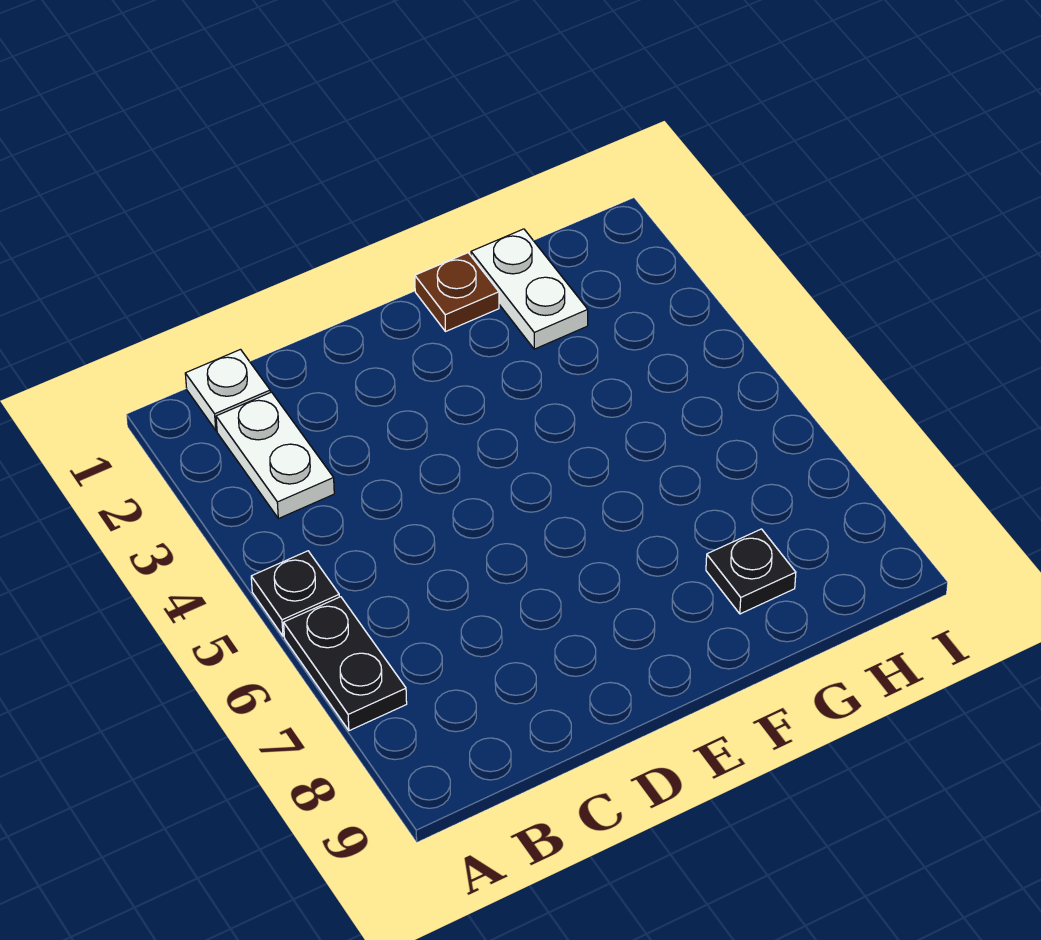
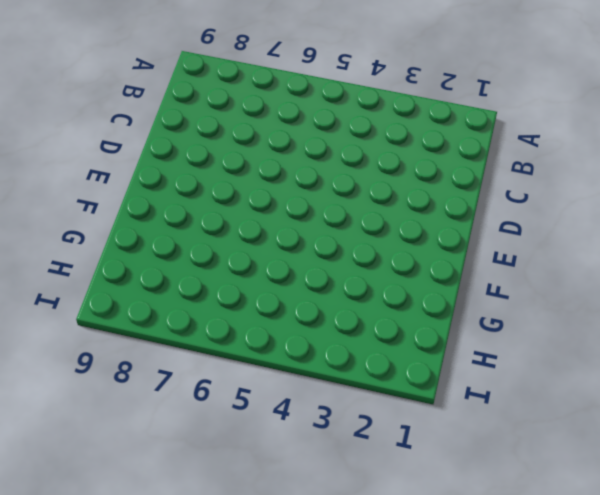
none -> black plate A5 level 1
none -> black plate A6:A7 level 1

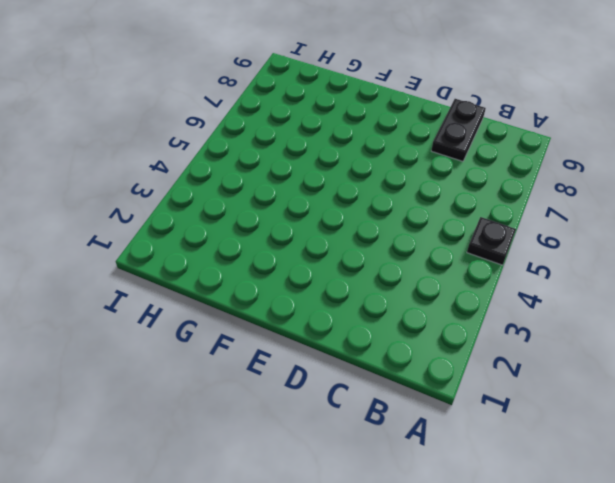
black plate C8:C9 level 1 -> black plate A6:A7 level 1
none -> white plate B1 level 1
none -> white plate B2:B3 level 1

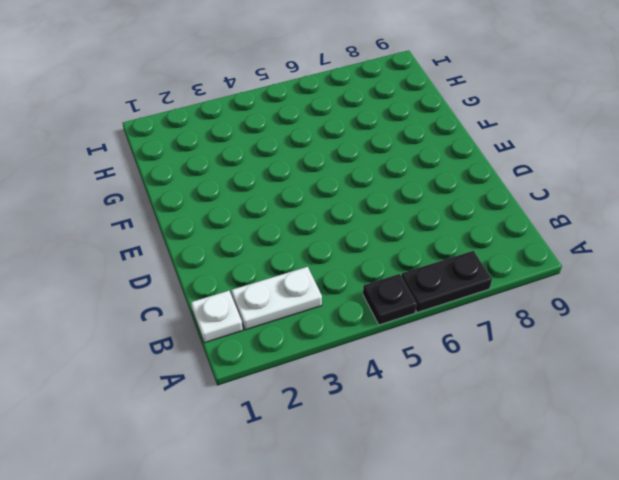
none -> brown plate F1 level 1
none -> white plate G1:G2 level 1

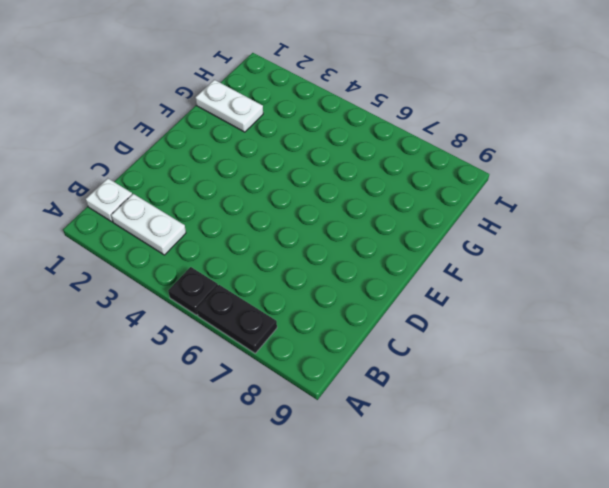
none -> brown plate F1 level 1
none -> black plate G8 level 1

